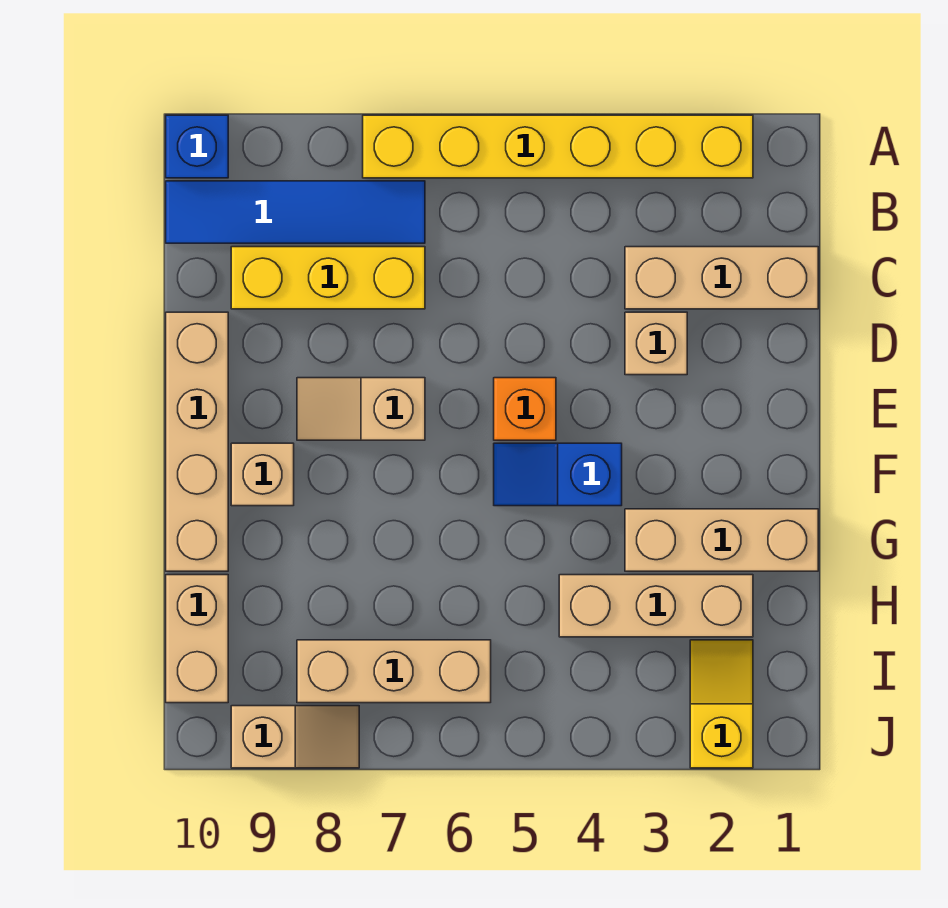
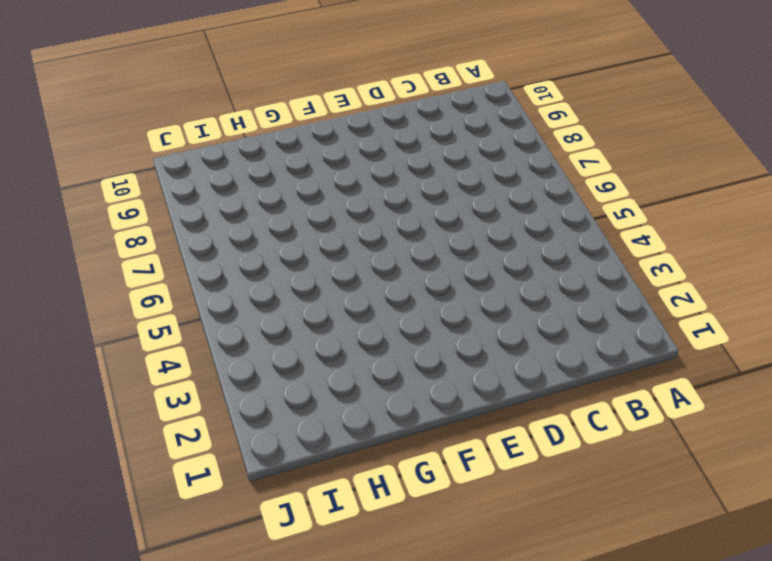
none -> yellow brick A2:A7 level 1
none -> blue brick A10 level 1
none -> blue tile B7:B10 level 1

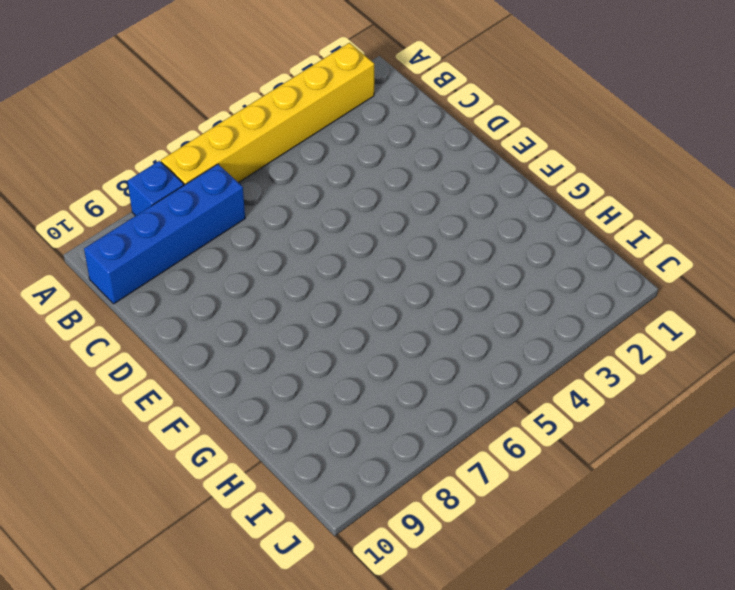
blue brick A8 level 1 -> blue brick A10 level 1
blue brick B7:B10 level 1 -> blue tile B7:B10 level 1
none -> tan brick C1:C3 level 1
none -> yellow brick C7:C9 level 1
none -> tan brick D3 level 1

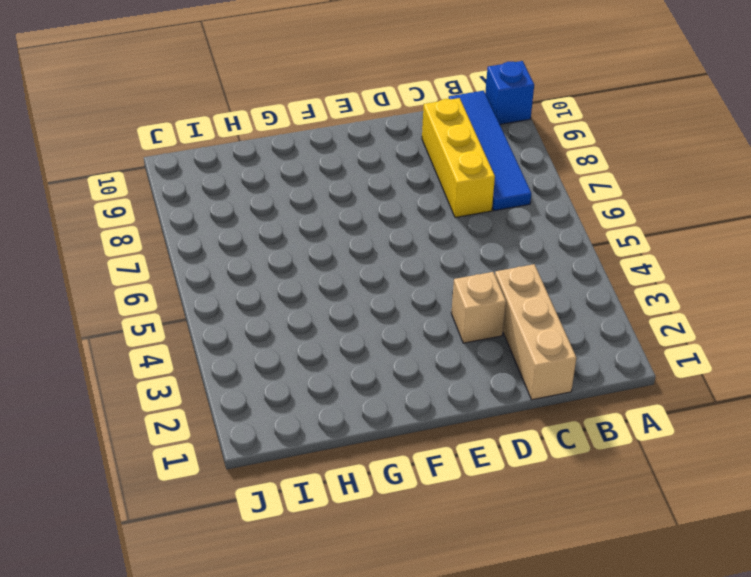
none -> yellow brick A2:A7 level 1
none -> tan brick D10:G10 level 1
none -> orange brick E5 level 1

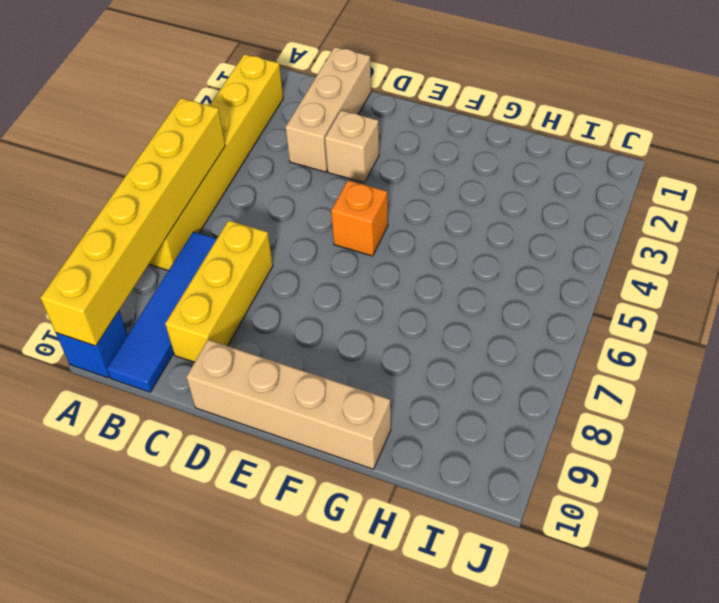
yellow brick A5:A10 level 2 -> none
none -> tan slope E7:E8 level 1 top 7
none -> blue slope F4:F5 level 1 top 4
none -> tan brick F9 level 1

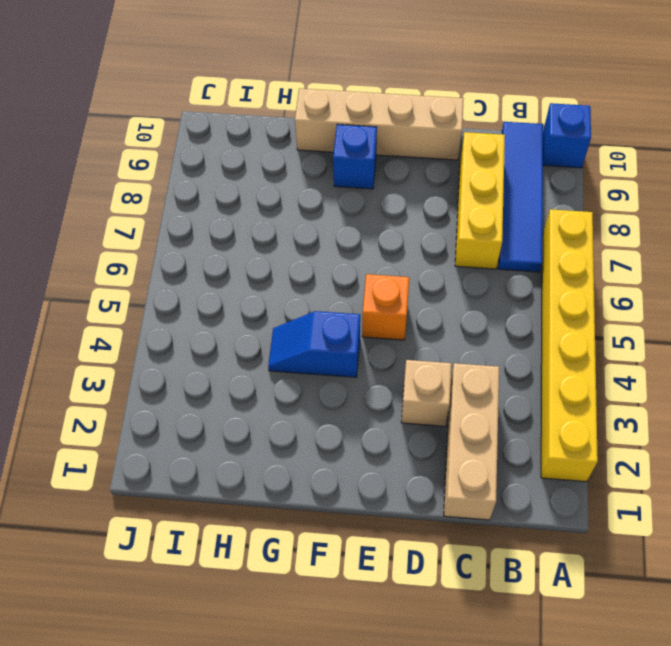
blue slope F4:G4 level 1 top F -> blue slope F4:F5 level 1 top 4
blue brick F9 level 1 -> tan brick F9 level 1
none -> tan slope E7:E8 level 1 top 7
none -> tan brick G1:G3 level 1
none -> tan brick H2:H4 level 1

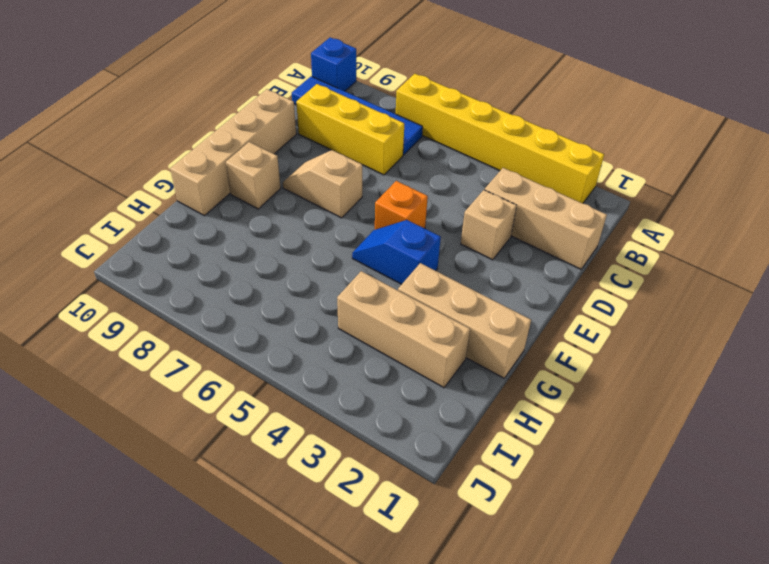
none -> tan brick H10:I10 level 1
none -> yellow slope I2:J2 level 1 top J
none -> tan brick I6:I8 level 1

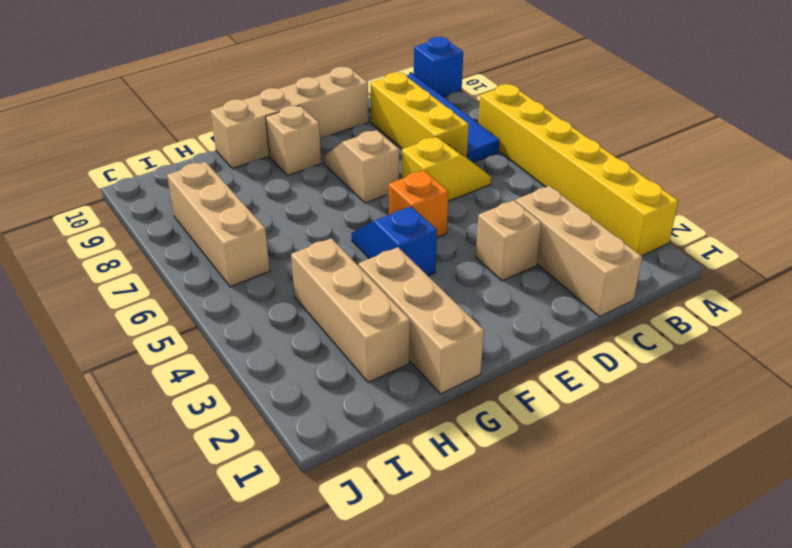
yellow slope C6:D6 level 1 top D -> yellow slope I2:J2 level 1 top J
none -> tan brick H10:I10 level 1
none -> tan slope J8:J9 level 1 top 9

